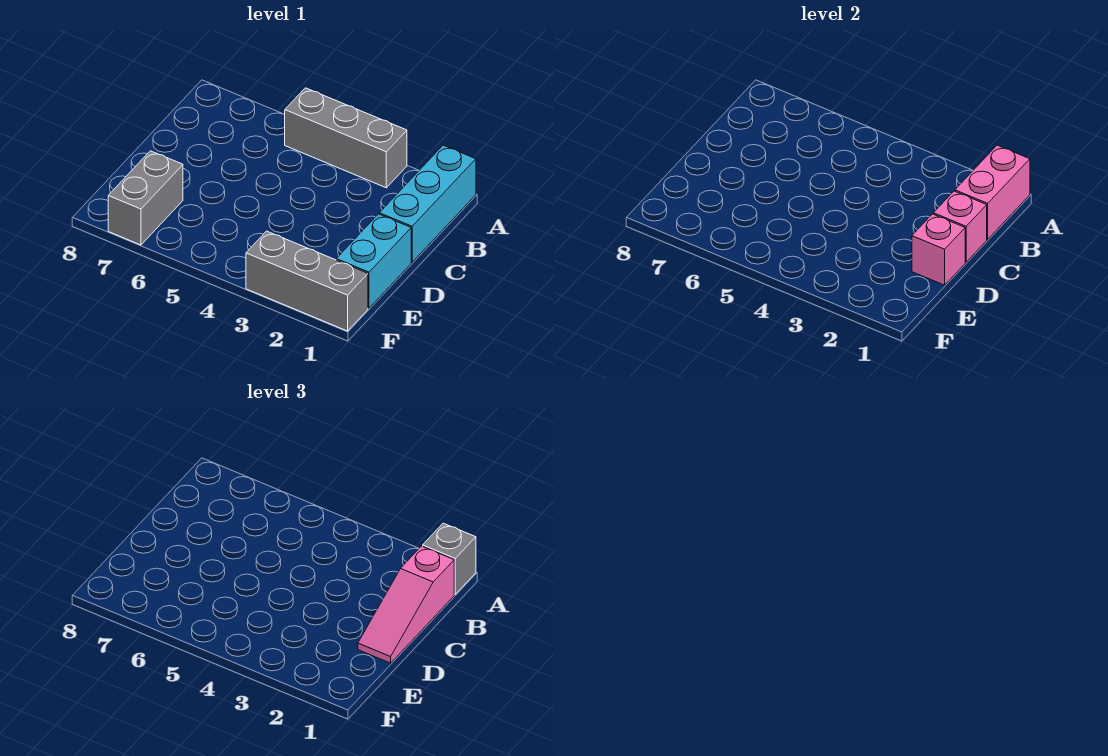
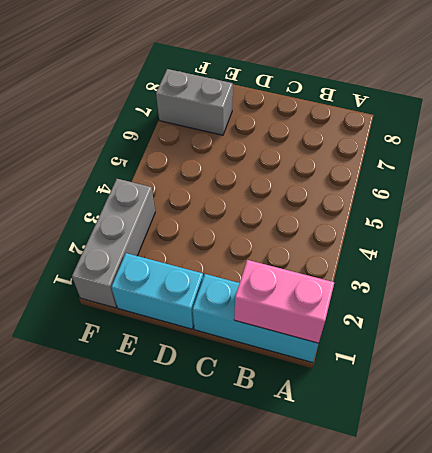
none -> grey brick A3:A5 level 1
none -> pink brick C1 level 2

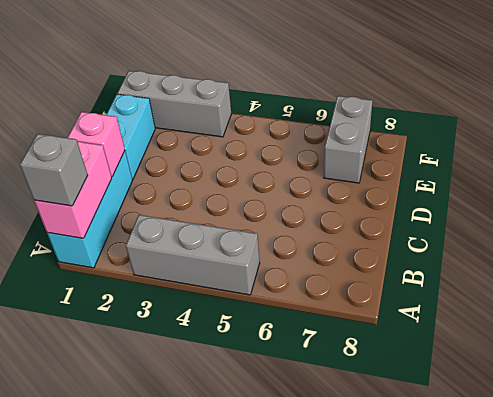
none -> pink brick D1 level 2
none -> pink slope B1:D1 level 3 top B

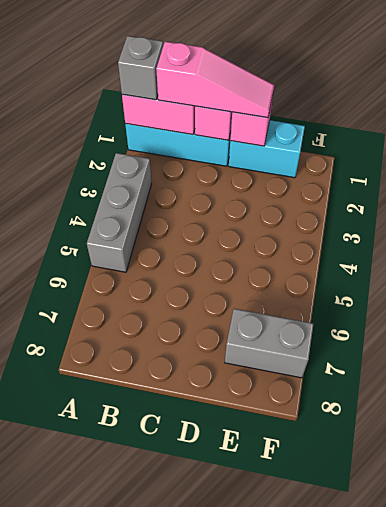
none -> grey brick F1:F3 level 1

